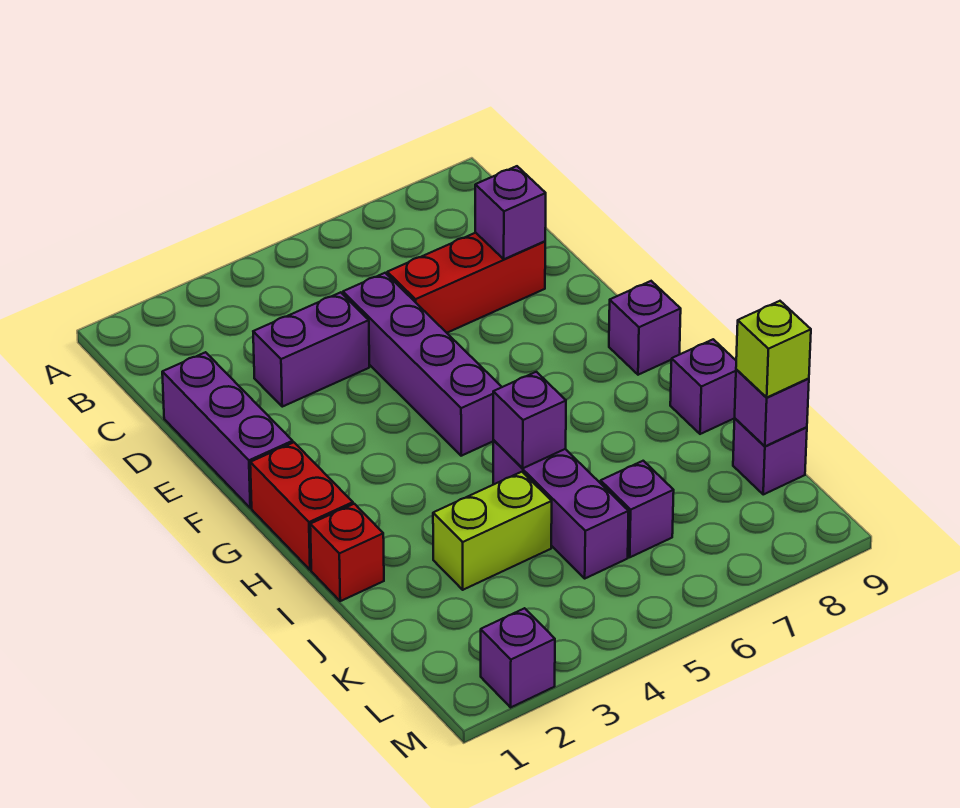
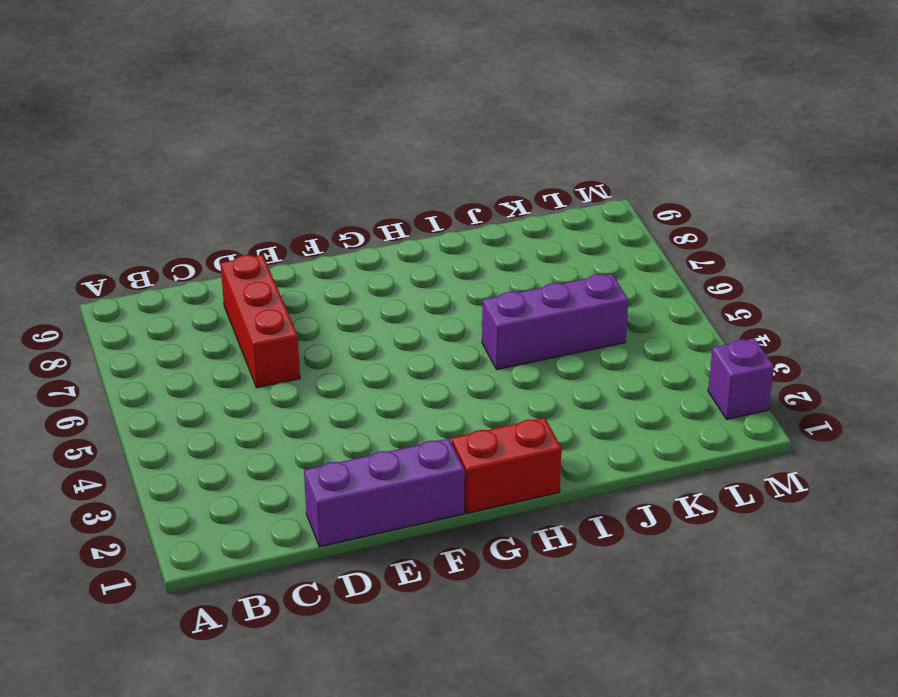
none -> purple brick D3:D4 level 1
none -> purple brick D5:G5 level 1
none -> purple brick G9 level 1

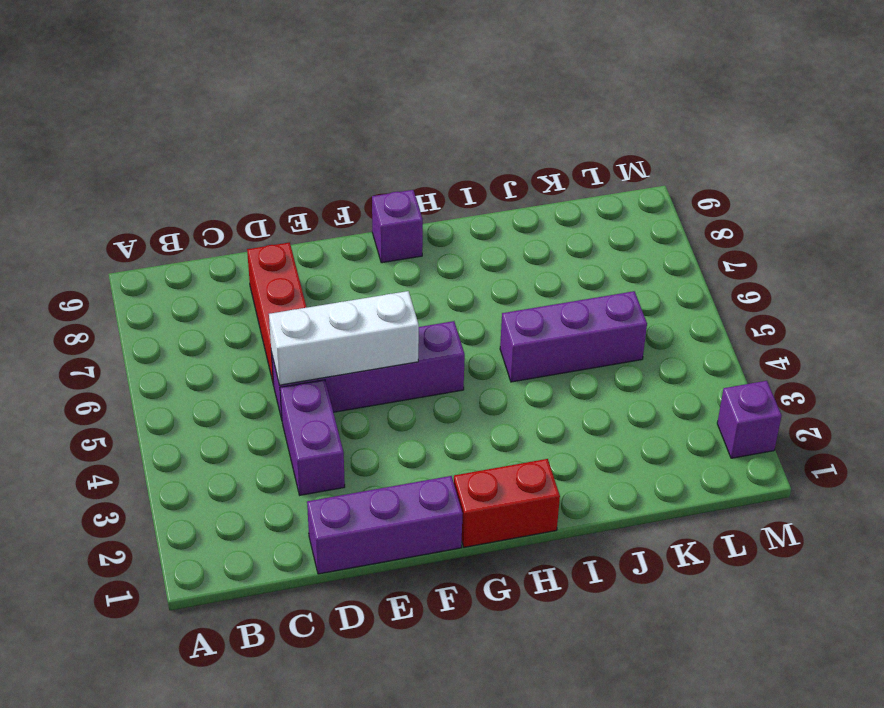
white brick D5:F5 level 2 -> none
none -> red brick I1 level 1
none -> purple brick I9 level 1
none -> lime brick J3:J4 level 1

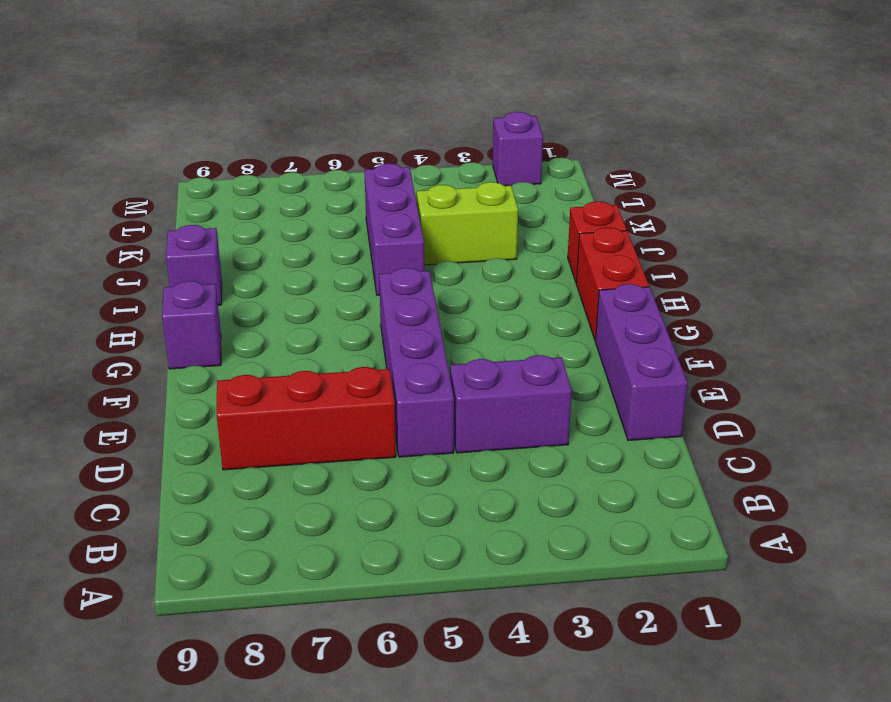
none -> purple brick K6 level 1
none -> purple brick K9 level 1
none -> purple brick D8 level 2

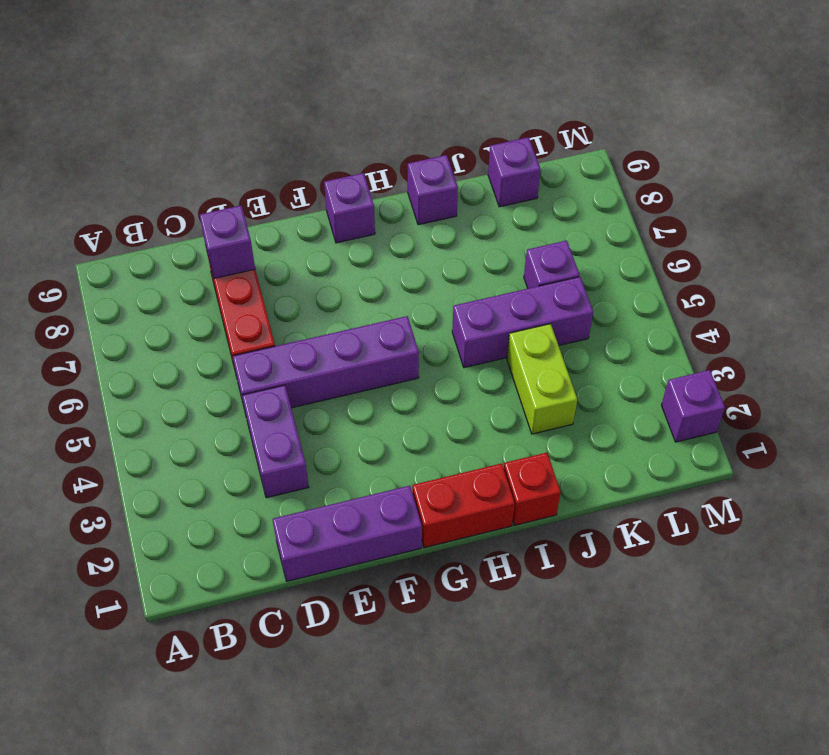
none -> purple brick I5 level 2
none -> purple brick K9 level 2
none -> lime brick K9 level 3

